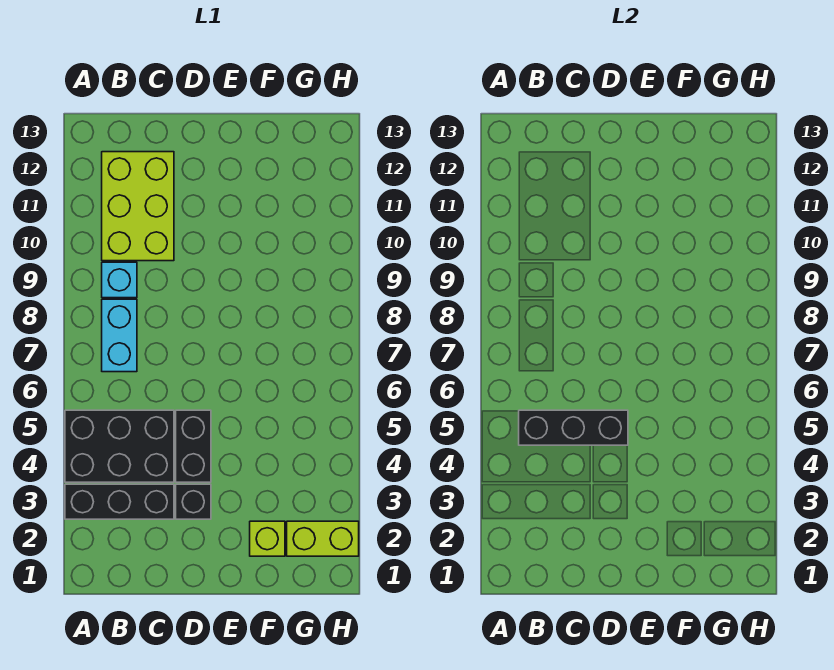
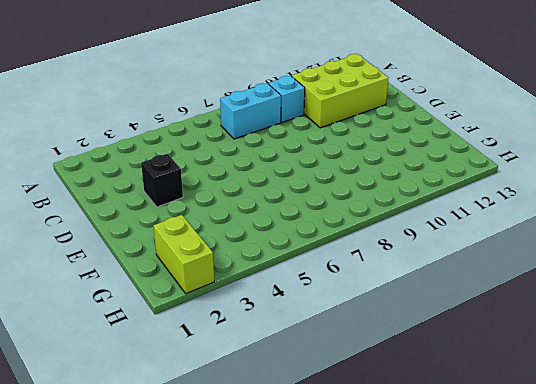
none -> black brick A3:C3 level 1
none -> black brick A4:C5 level 1

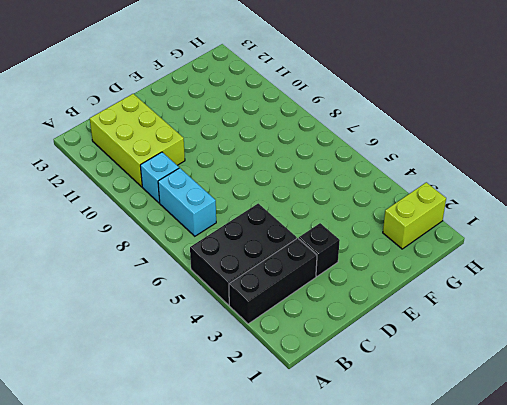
none -> black brick D4:D5 level 1
none -> lime brick F2 level 1

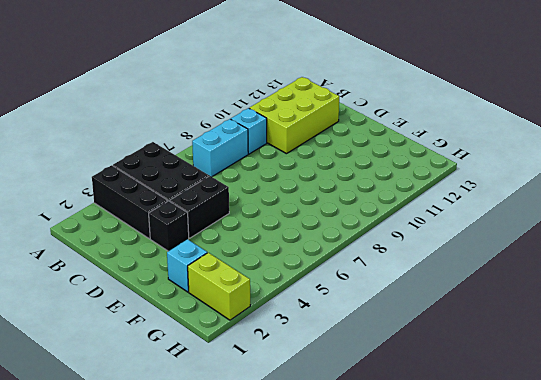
cyan brick F2 level 1 -> lime brick F2 level 1
none -> black brick B5:D5 level 2

